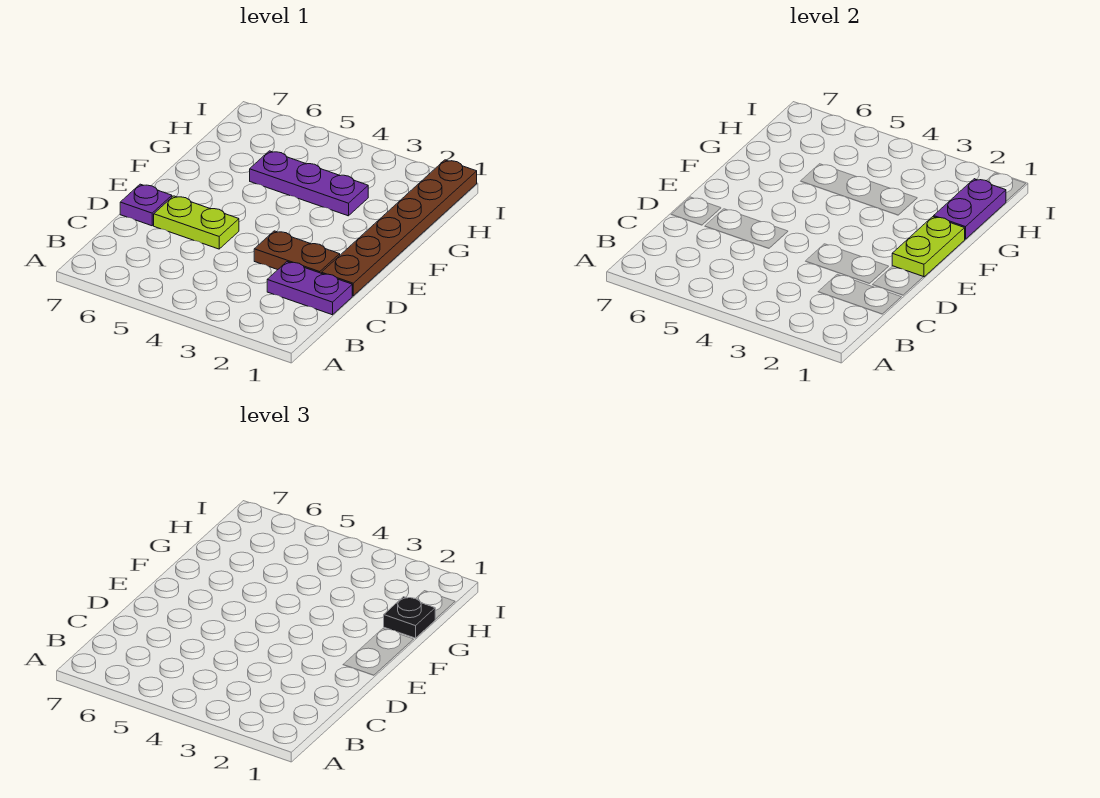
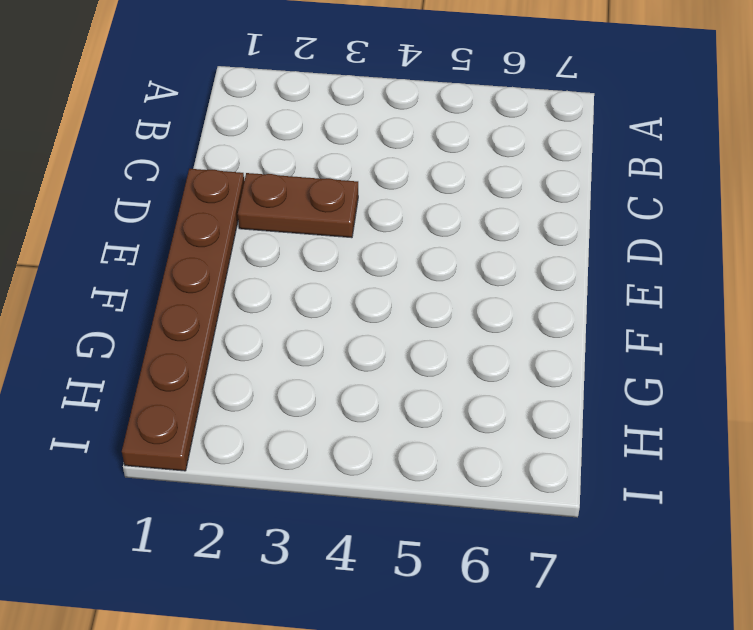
none -> purple plate C1:C2 level 1
none -> lime plate D5:D6 level 1

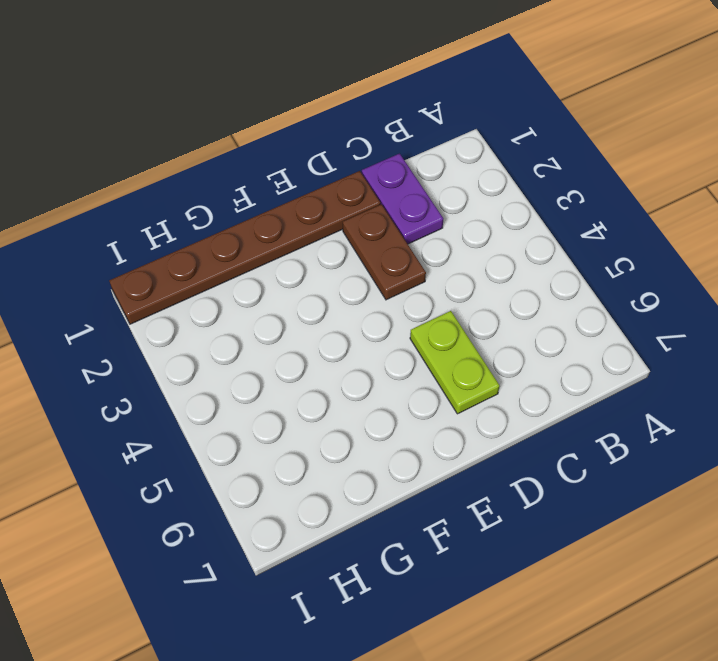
none -> purple plate D7 level 1
none -> purple plate G3:G5 level 1

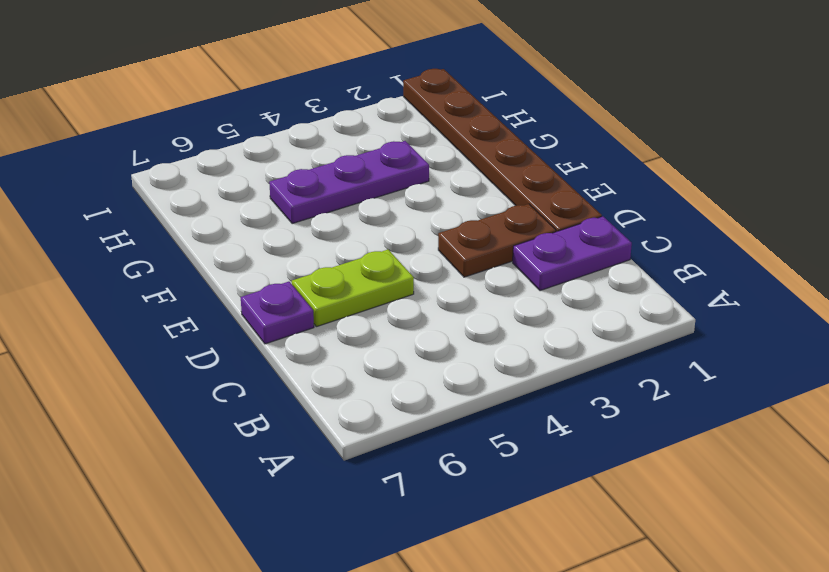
none -> lime plate E1:F1 level 2
none -> purple plate G1:H1 level 2

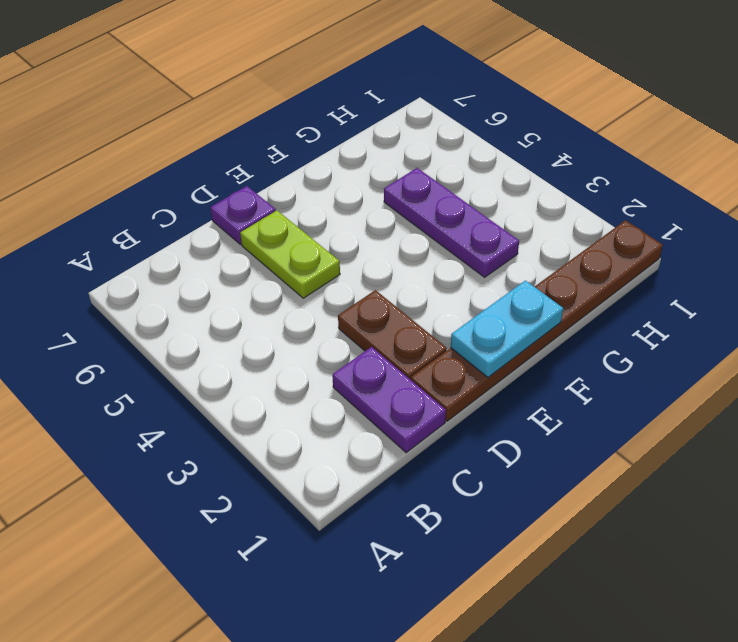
cyan plate E1:F1 level 2 -> lime plate E1:F1 level 2
none -> purple plate G1:H1 level 2
none -> black plate G1 level 3

